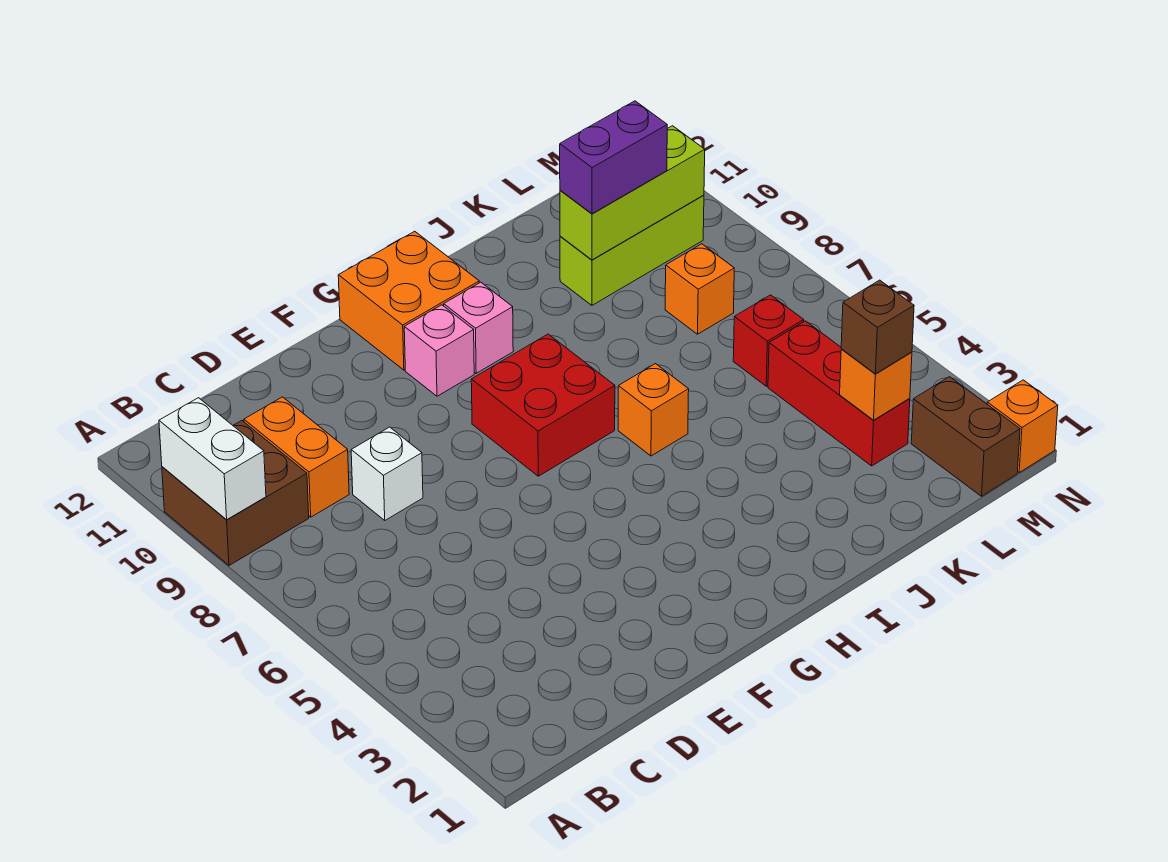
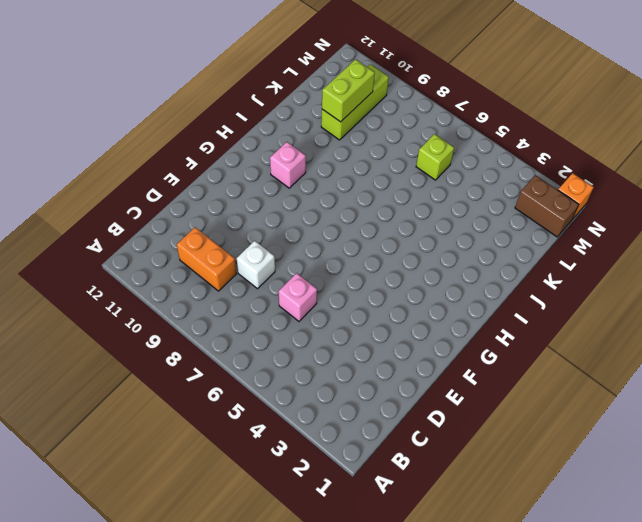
pink brick D6 level 1 -> pink brick G10 level 1
lime brick K10:L10 level 2 -> lime brick K10:M10 level 2
lime brick L6 level 1 -> red brick L6 level 1
none -> brown brick A9:B10 level 1
none -> red brick G7:H8 level 1
none -> orange brick G11:H12 level 1

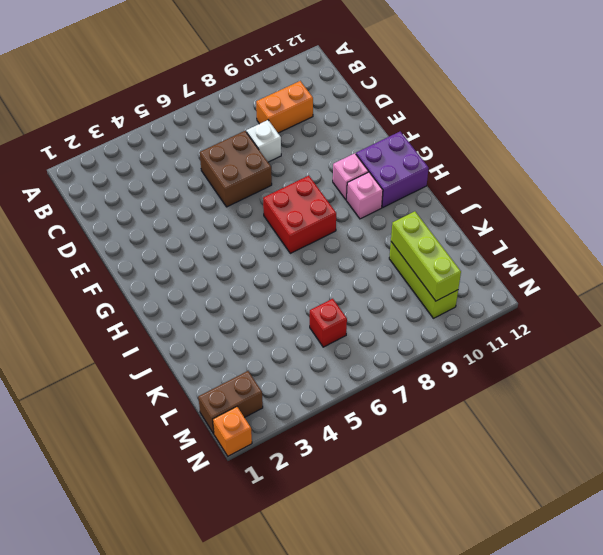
brown brick D6:E7 level 1 -> brown brick A9:B10 level 1
purple brick G11:H12 level 1 -> orange brick G11:H12 level 1
none -> orange brick I6 level 1
none -> red brick L3:L5 level 1
none -> orange brick L8 level 1

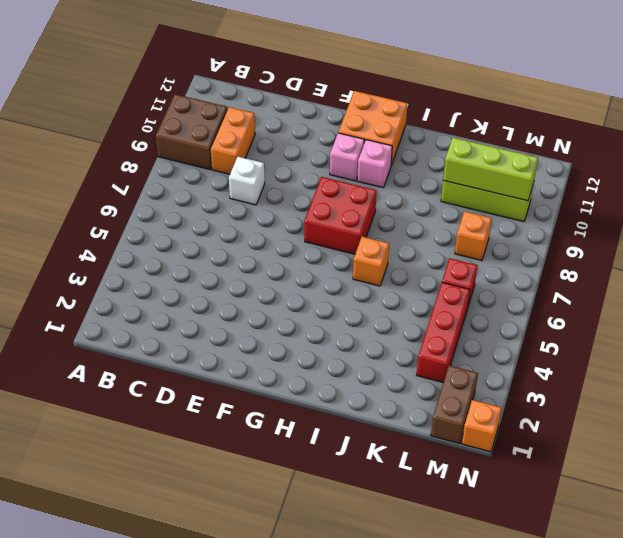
none -> white brick A9:A10 level 2
none -> orange brick L3 level 2
none -> purple brick K10:L10 level 3

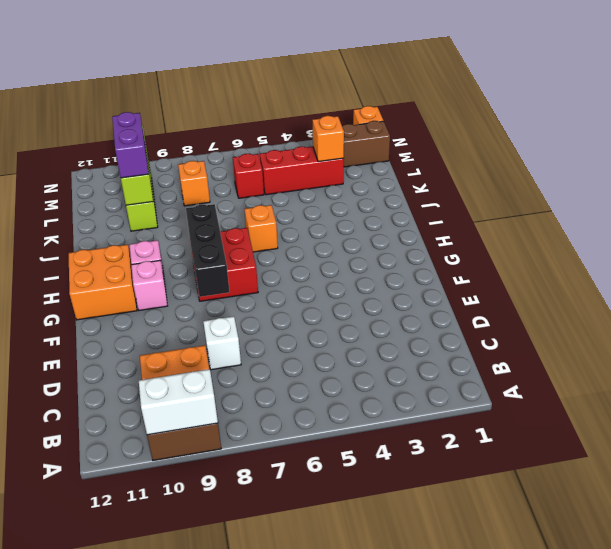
black brick F8:H8 level 2 -> none
none -> brown brick L3 level 3

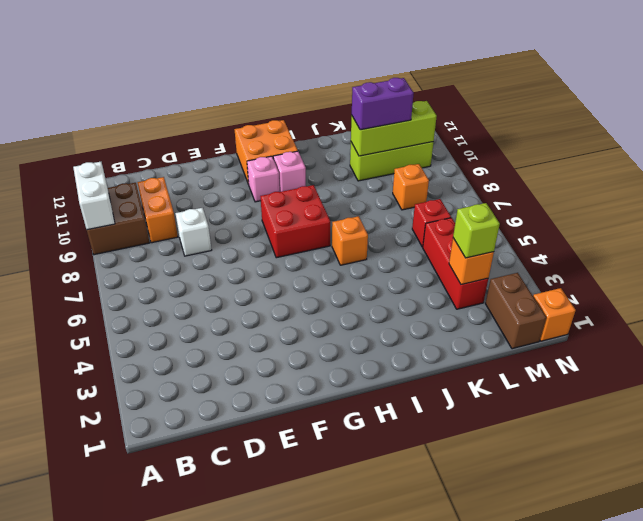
lime brick L3 level 3 -> brown brick L3 level 3

